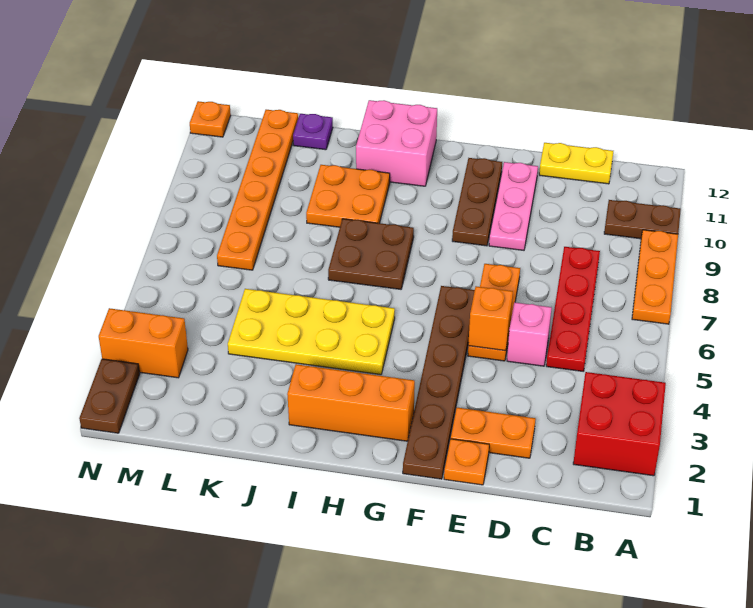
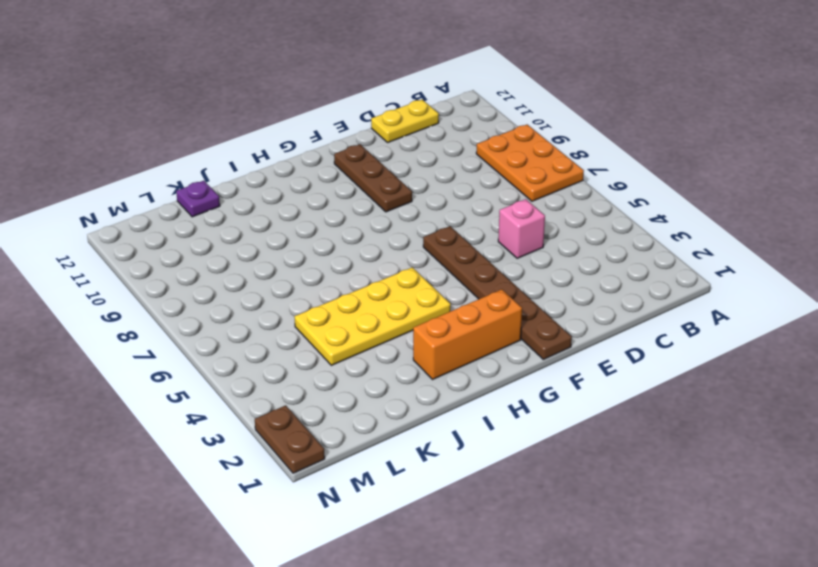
orange plate A7:B9 level 1 -> orange plate A7:A9 level 1
none -> red brick A2:B3 level 1
none -> brown plate A10:B10 level 1
none -> red plate C5:C8 level 1

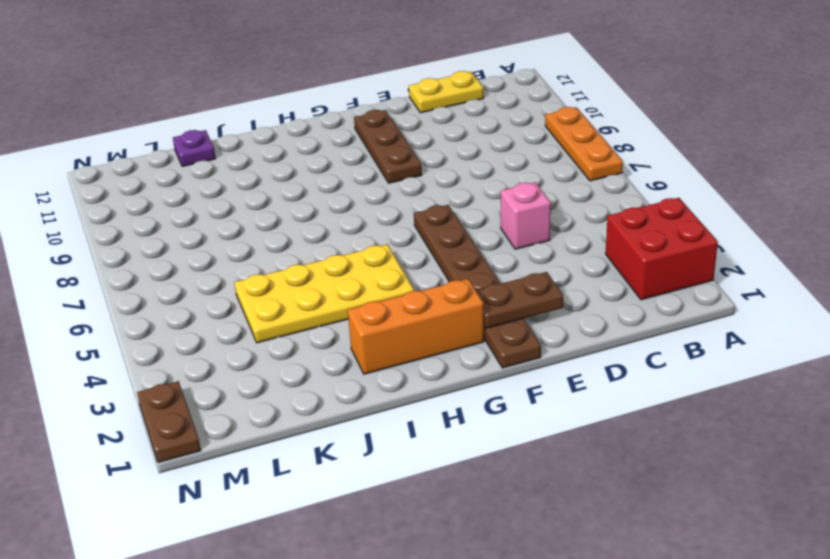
brown plate E2:F2 level 2 -> brown plate A10:B10 level 1
none -> red plate C5:C8 level 1
none -> orange plate D2:E2 level 1
none -> orange plate E1 level 1

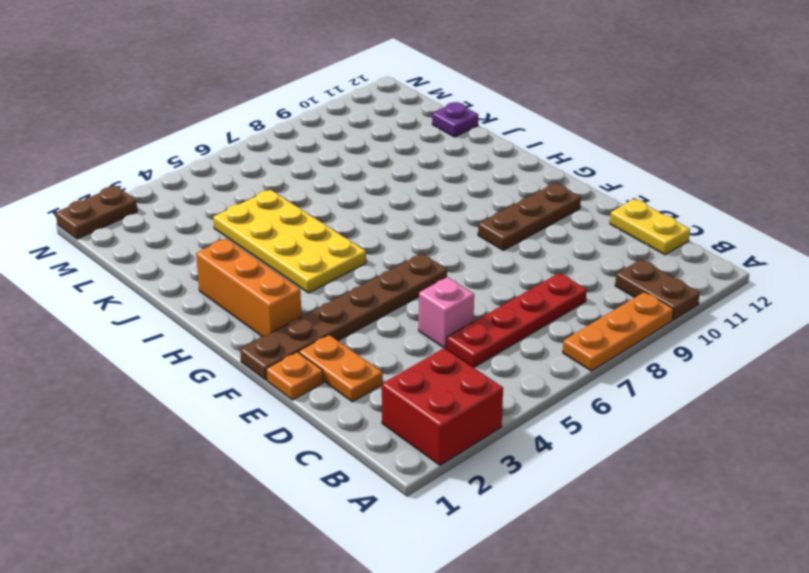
none -> orange plate E5:E7 level 1
none -> pink plate E9:E11 level 1
none -> brown plate H7:I8 level 1

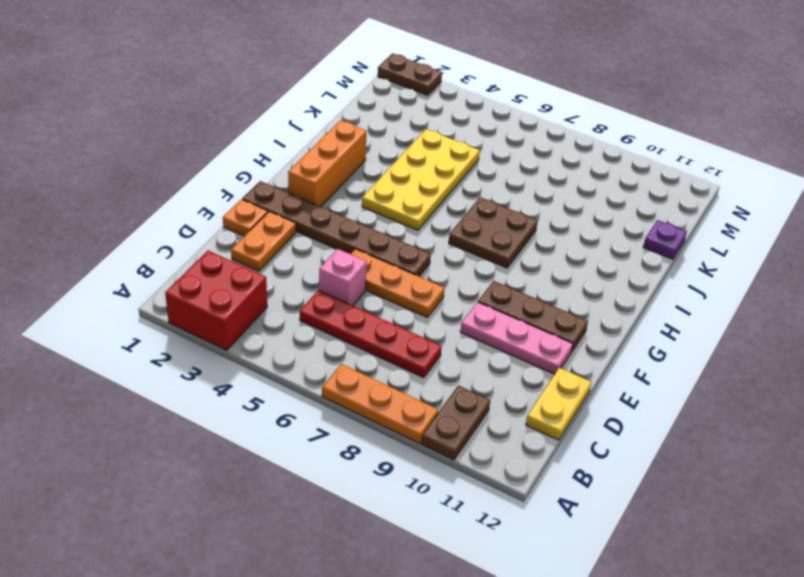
none -> pink brick H11:I12 level 1
none -> orange plate I9:J10 level 1
none -> orange plate L7:L12 level 1

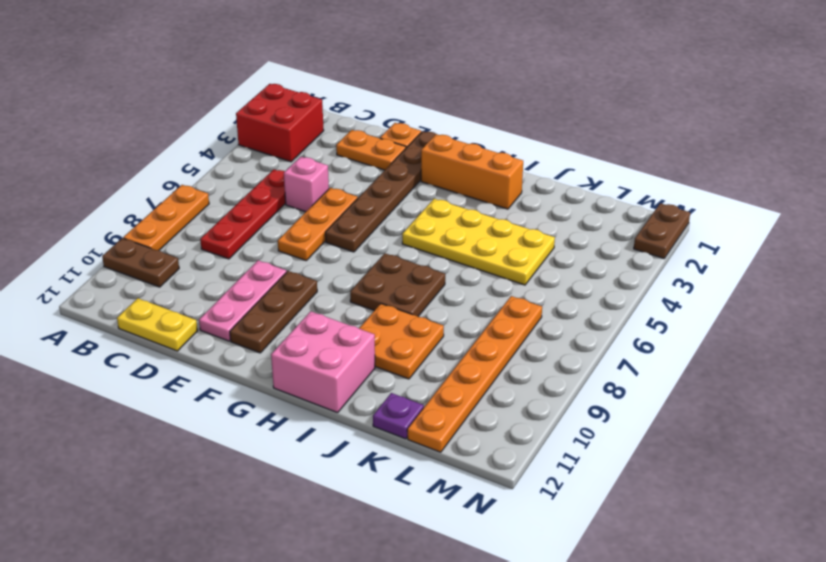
none -> orange brick M3:N3 level 1
none -> orange plate N12 level 1
none -> orange brick E5 level 2

